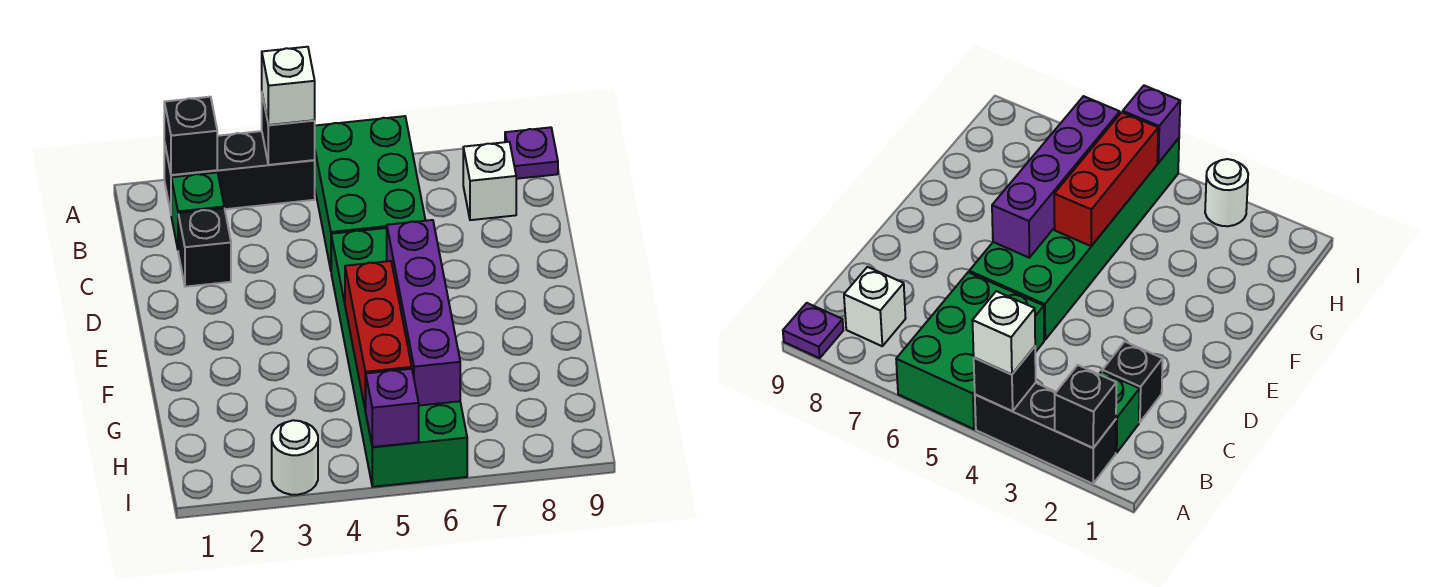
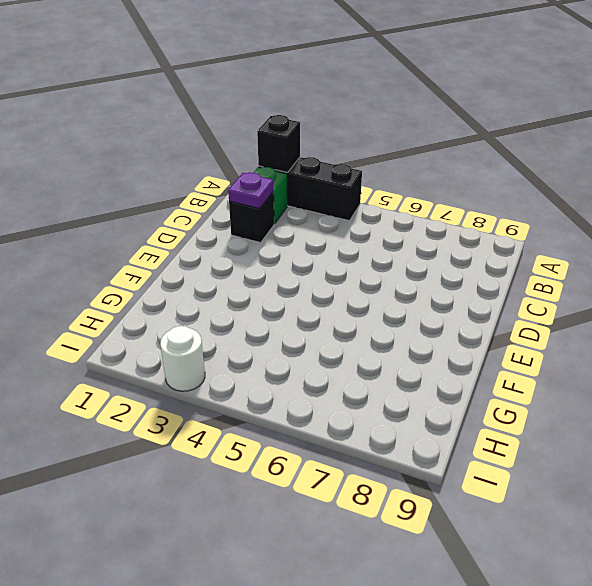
purple plate C2 level 2 -> purple plate A9 level 1
none -> green brick A5:C6 level 1
none -> white brick B8 level 1
none -> green brick D5:I6 level 1

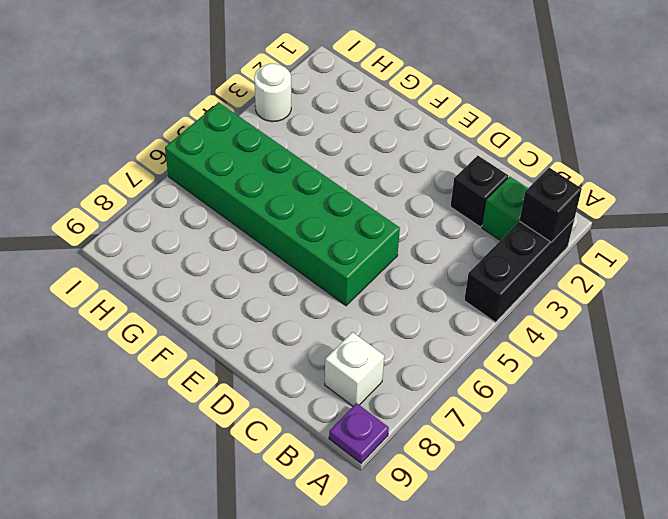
none -> green brick A5:C6 level 1
none -> black brick A4 level 2
none -> purple brick E6:H6 level 2

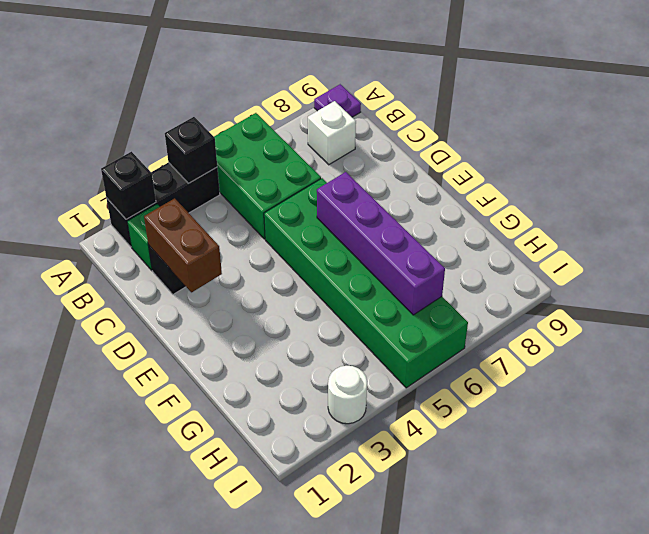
brown brick C2:D2 level 2 -> none
none -> red brick F5:H5 level 2
none -> purple brick I5 level 2
none -> white brick A4 level 3

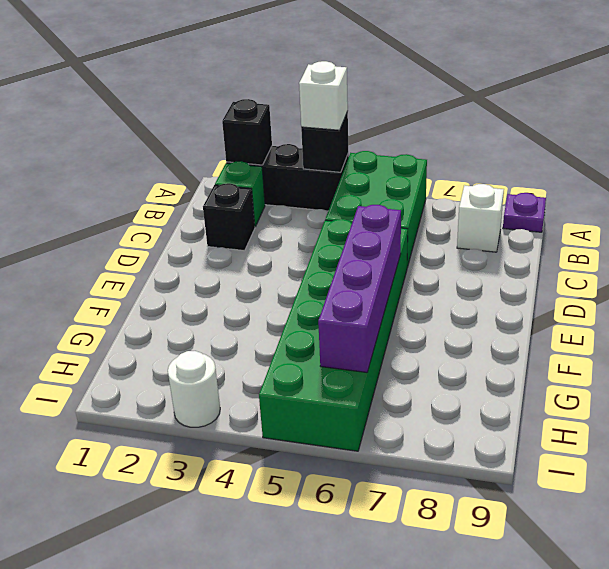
none -> red brick F5:H5 level 2
none -> purple brick I5 level 2

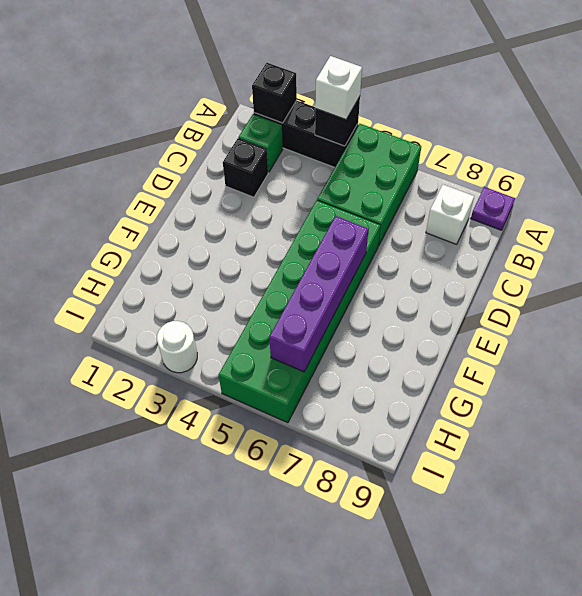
none -> red brick F5:H5 level 2
none -> purple brick I5 level 2

